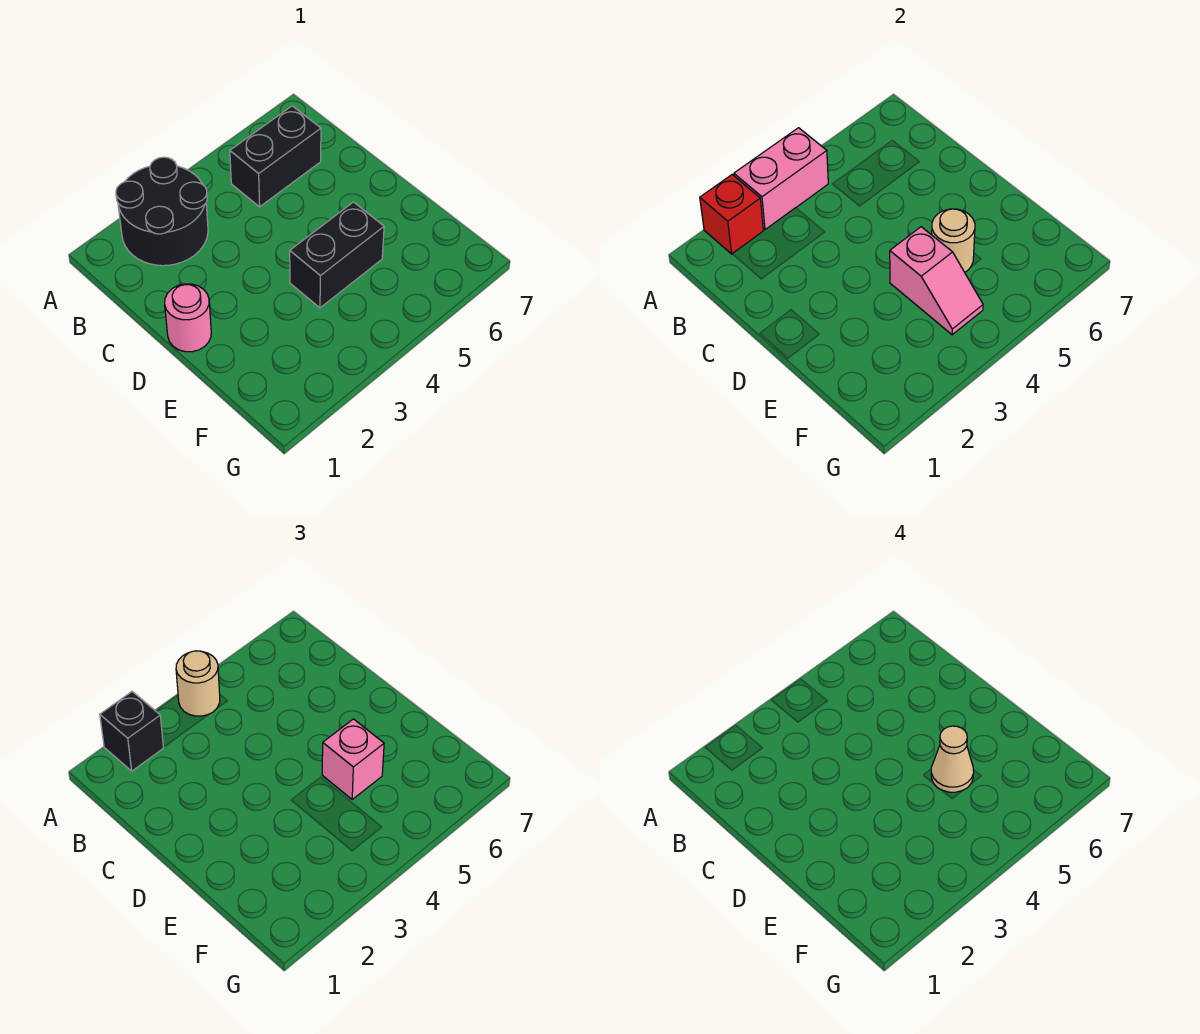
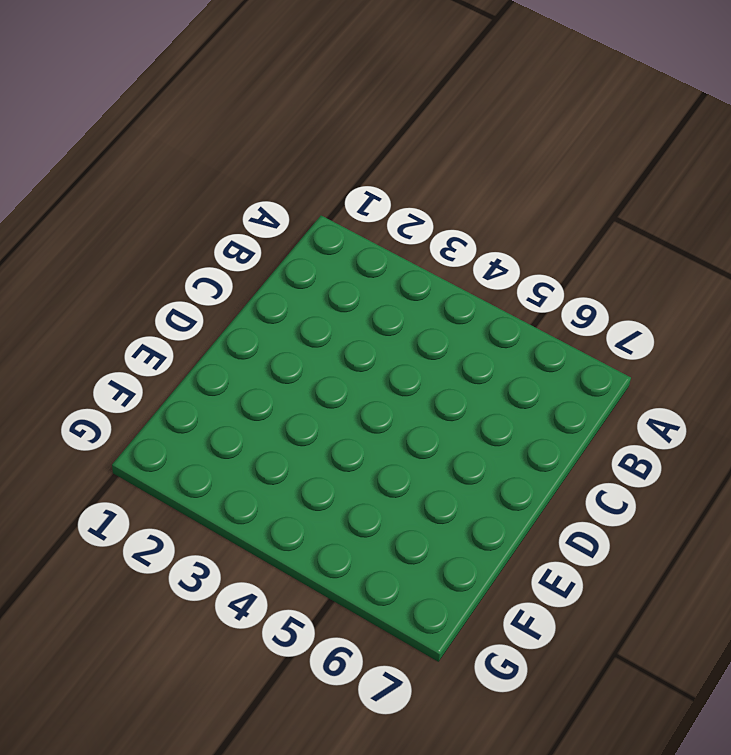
none -> black round brick A2:B3 level 1
none -> black brick B5:B6 level 1
none -> pink round brick D1 level 1

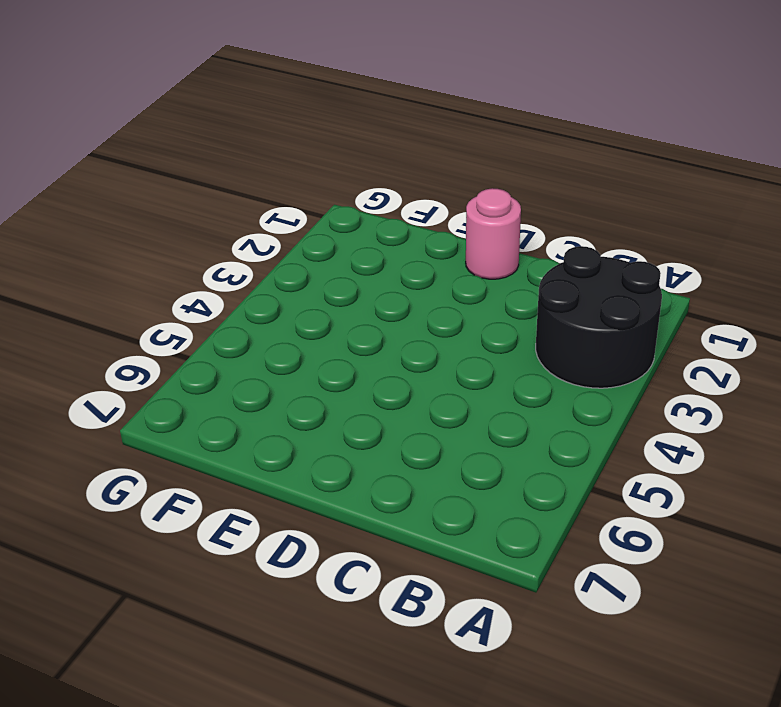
none -> black brick B5:B6 level 1
none -> black brick E4:E5 level 1
none -> red brick A2 level 2

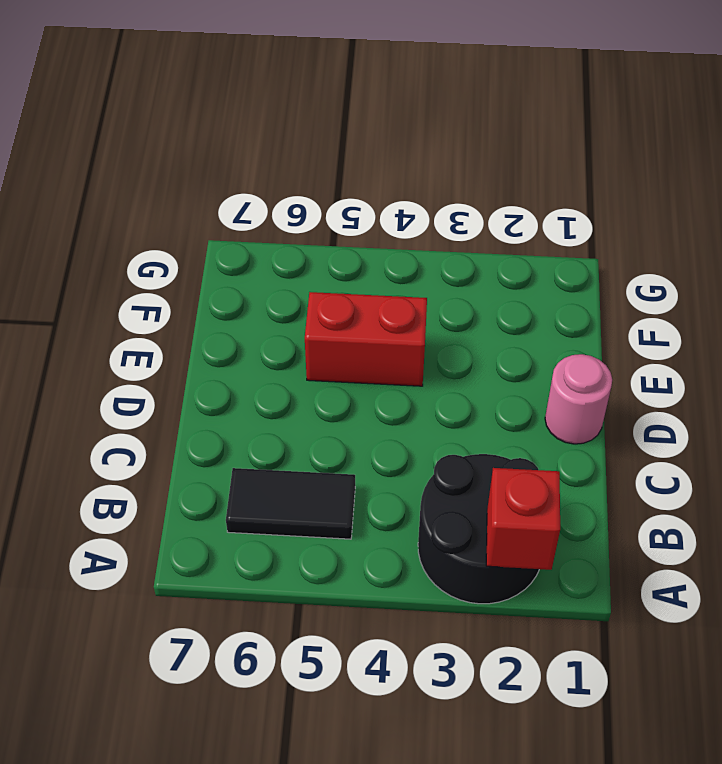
black tile B5:B6 level 1 -> black brick B5:B6 level 1
red brick E4:E5 level 1 -> black brick E4:E5 level 1
none -> pink brick A3:A4 level 2
none -> pink slope E4:F4 level 2 top E
none -> tan round brick E5 level 2

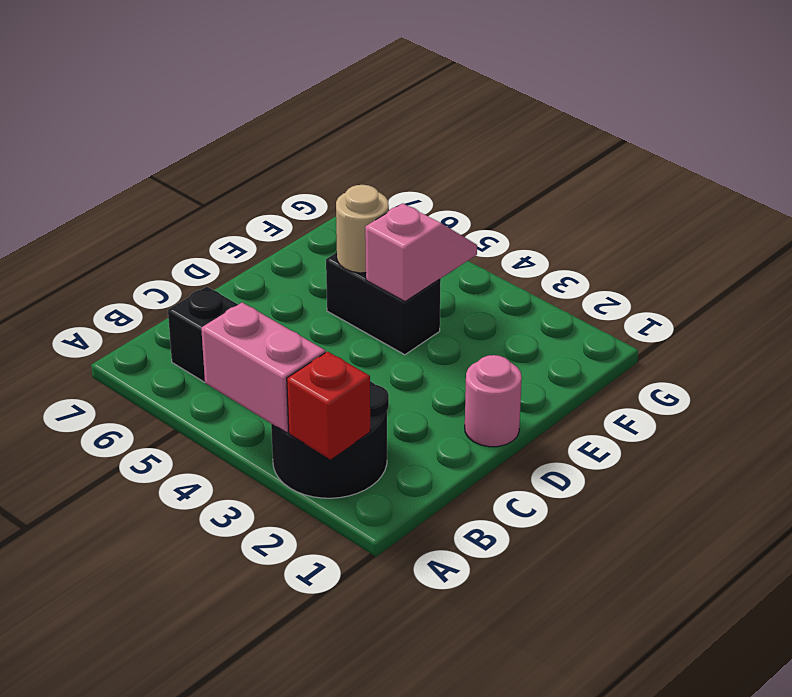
none -> black brick A2 level 3
none -> tan round brick A4 level 3
none -> pink brick E5 level 3

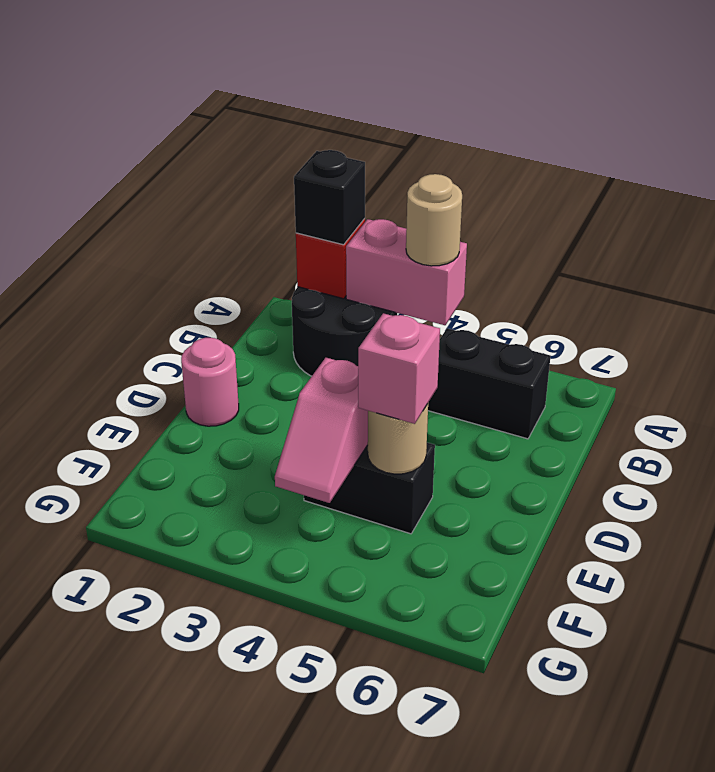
none -> tan cone E5 level 4

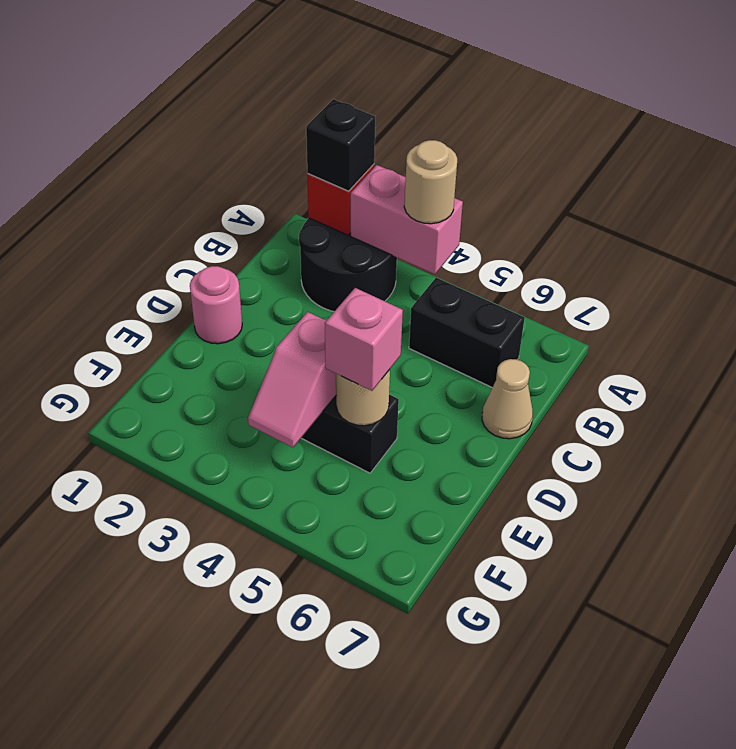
tan cone C7 level 1 -> tan cone E5 level 4

